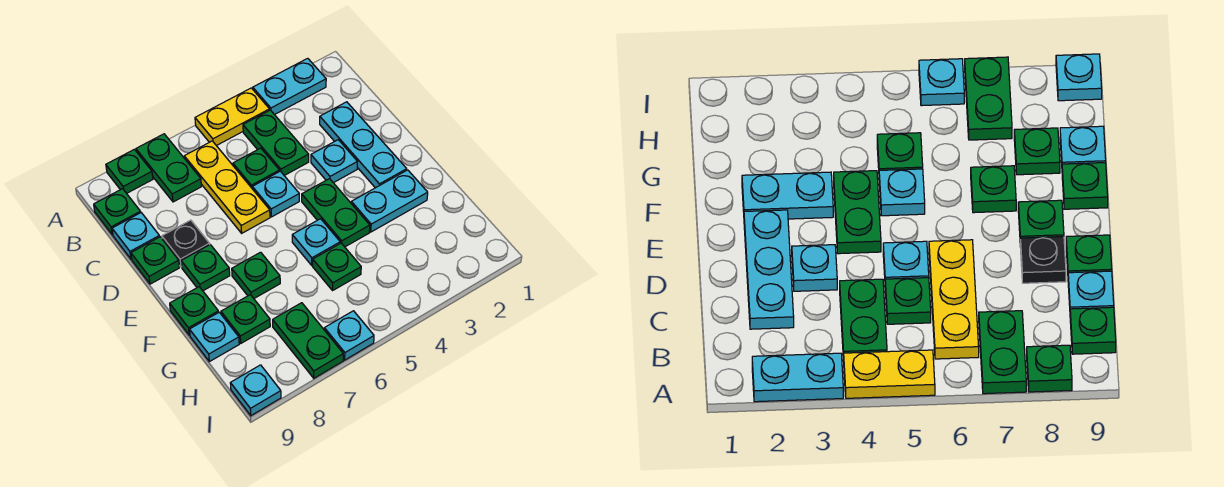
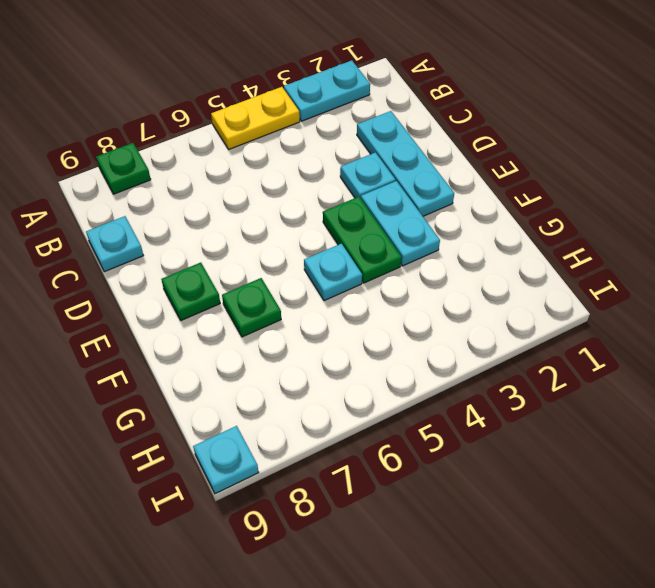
cyan plate E3:F3 level 1 -> cyan plate F2:F3 level 1
none -> green plate A7:B7 level 1
none -> green plate B4:C4 level 1
none -> yellow plate B6:D6 level 1

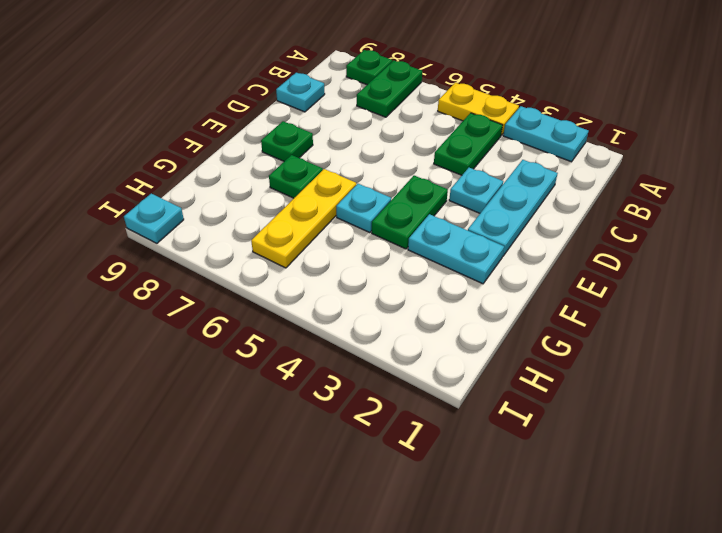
yellow plate F6:H6 level 1 -> yellow plate B6:D6 level 1
none -> green plate B9 level 1
none -> green plate C5 level 1
none -> cyan plate D5 level 1

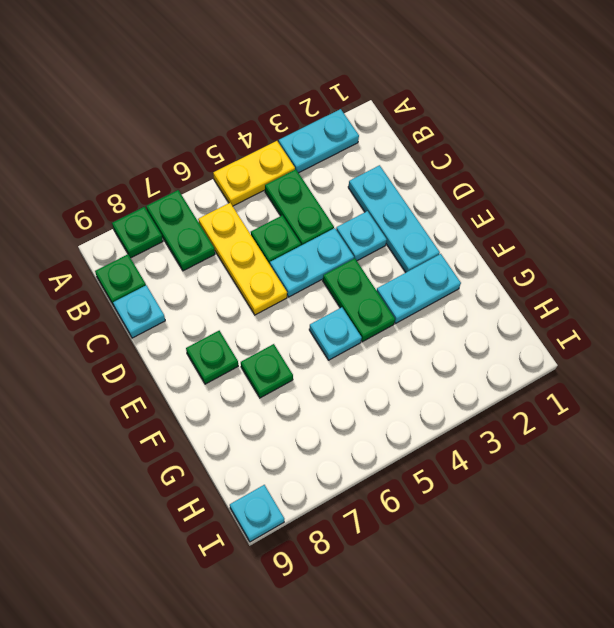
cyan plate D4:D5 level 1 -> cyan plate D5 level 1
none -> black plate D8 level 1
none -> green plate D9 level 1
none -> green plate F9 level 1

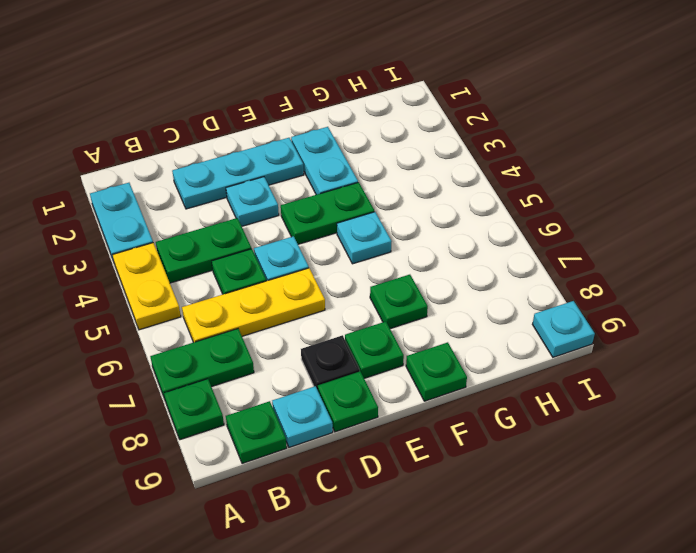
none -> green plate G5 level 1
none -> green plate G8 level 1
none -> cyan plate G9 level 1

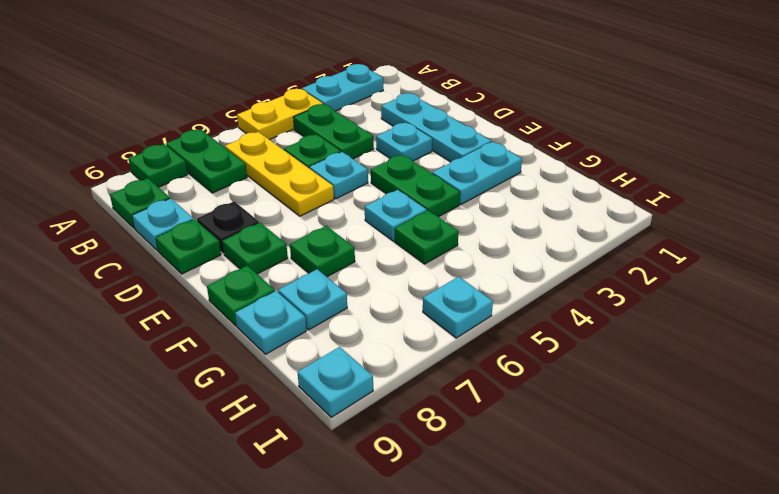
cyan plate G8 level 1 -> green plate G8 level 1
none -> green plate H7:I7 level 1

